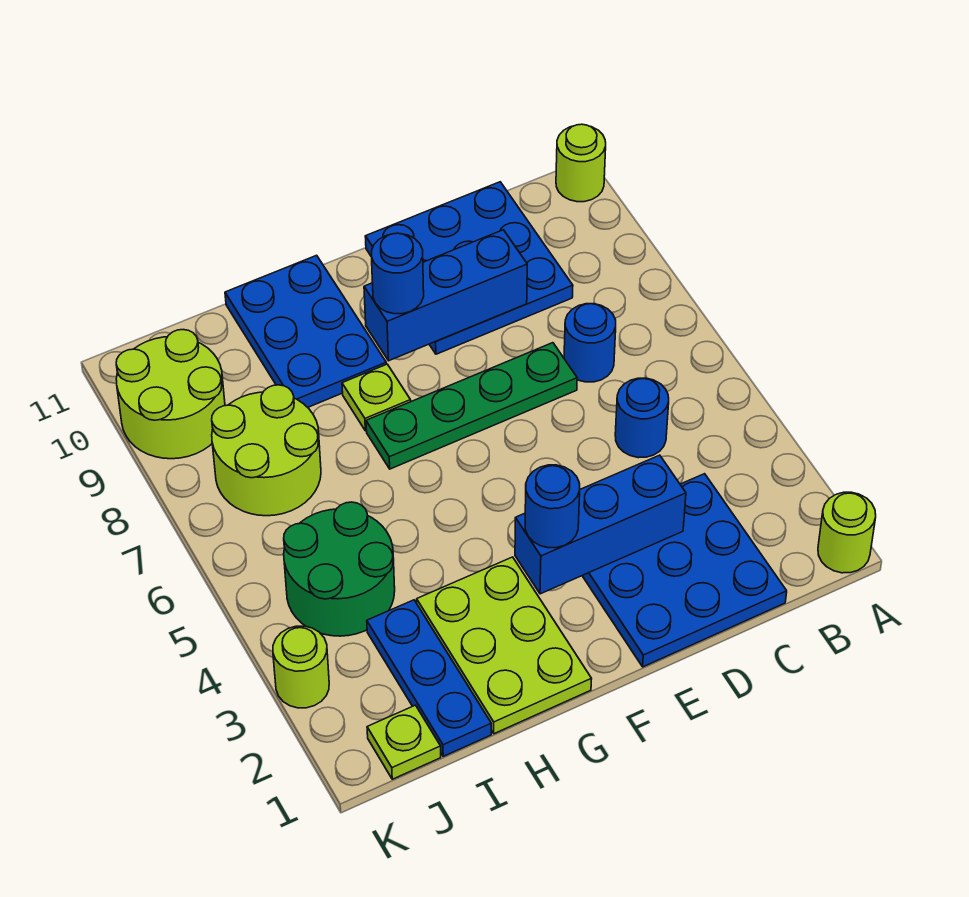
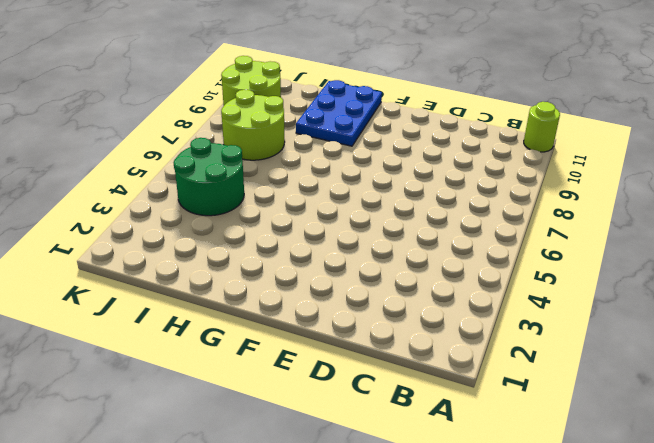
none -> lime round brick A1 level 1
none -> blue plate C1:E3 level 1
none -> blue round brick C5 level 1

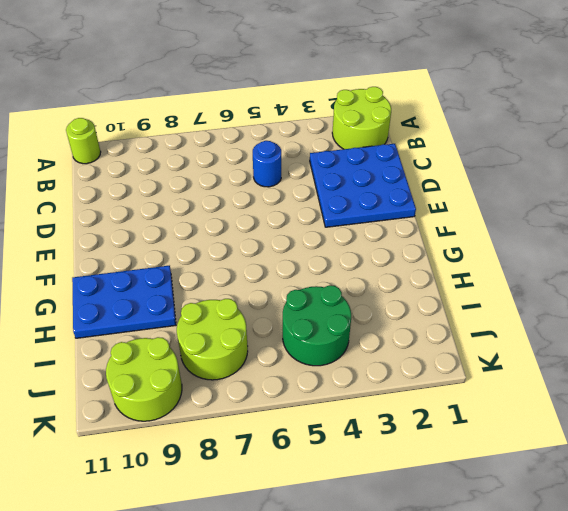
lime round brick A1:B2 level 1 -> lime round brick A1 level 1
none -> blue round brick C7 level 1
none -> blue plate C9:E11 level 1
none -> green plate D7:G7 level 1

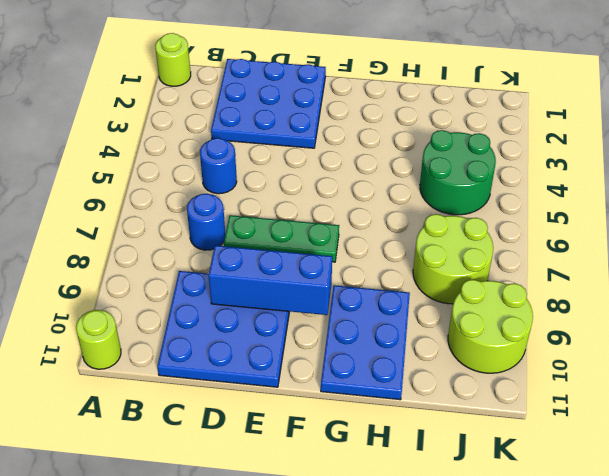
green plate D7:F7 level 1 -> green plate D7:G7 level 1
none -> lime plate G1:H3 level 1
none -> lime plate G8 level 1
none -> blue plate I1:I3 level 1

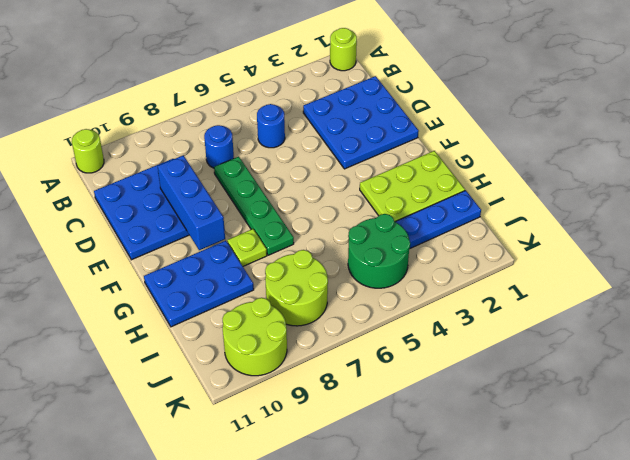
none -> lime plate J1 level 1
none -> lime round brick K3 level 1
none -> blue brick D3:F3 level 2

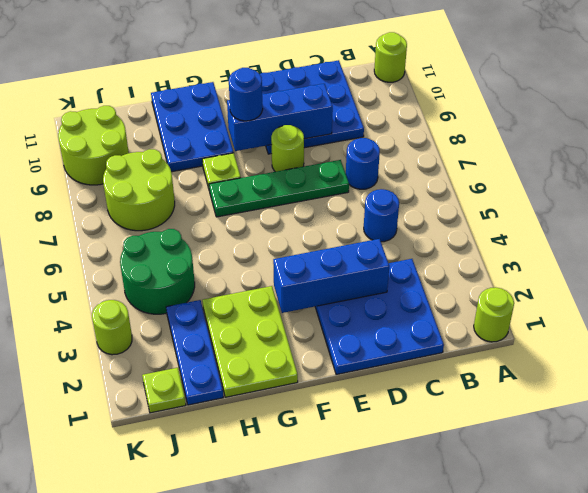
lime round brick E8 level 1 -> none
none -> blue round brick F3 level 3

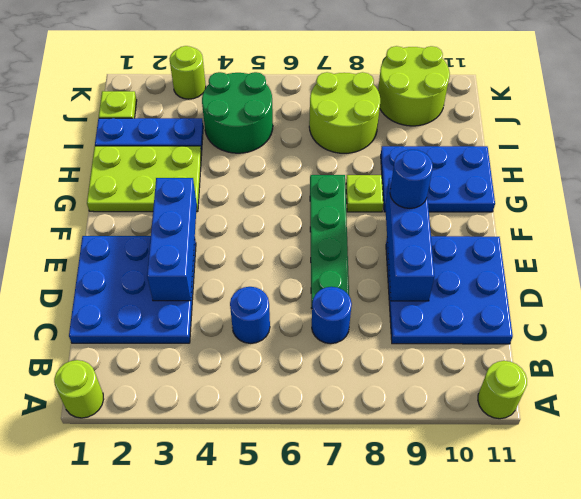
none -> blue round brick F3 level 3

